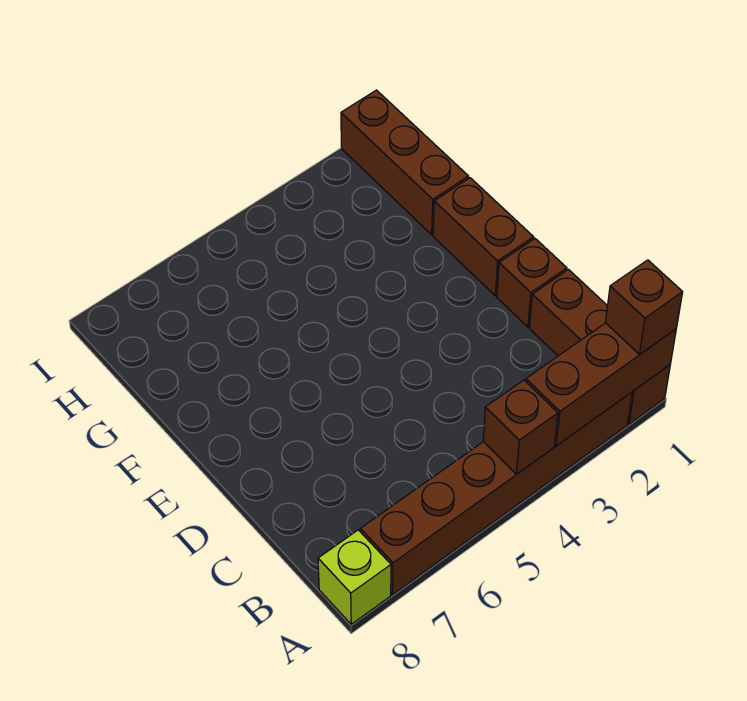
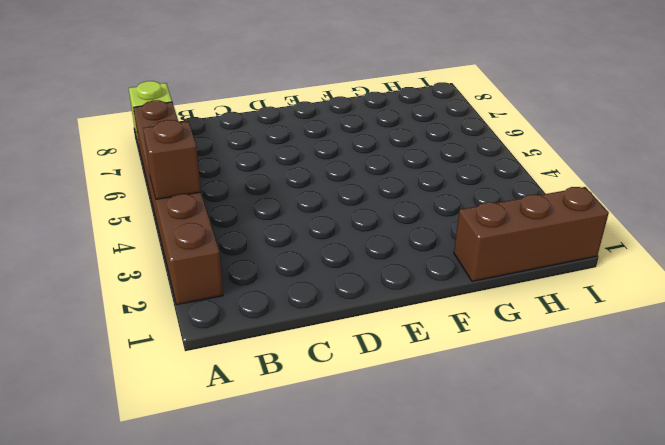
none -> brown brick A1:C1 level 1
none -> brown brick D1 level 1

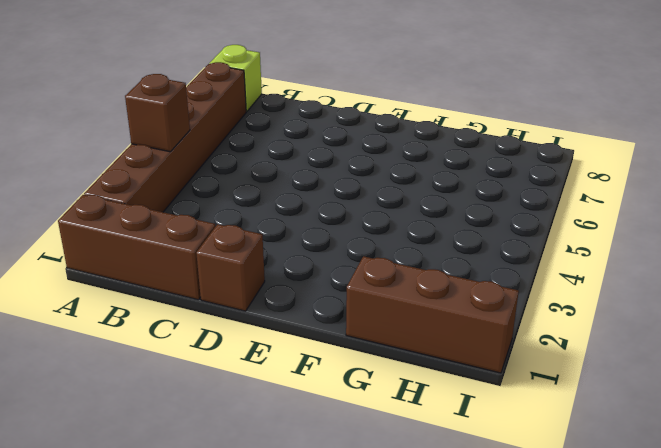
none -> brown brick E1:F1 level 1
none -> brown brick A1:A3 level 2

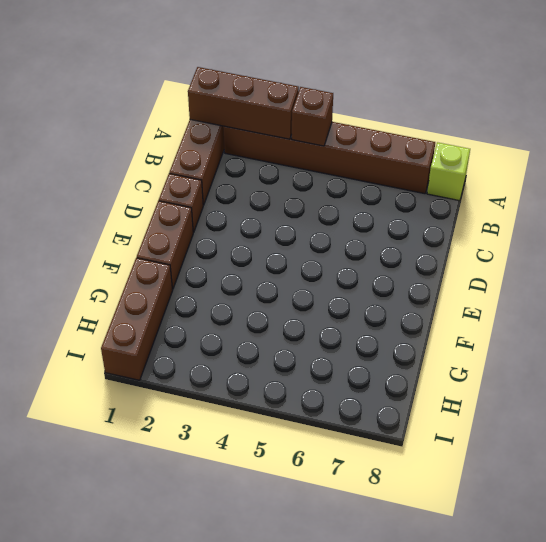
none -> brown brick A1 level 3

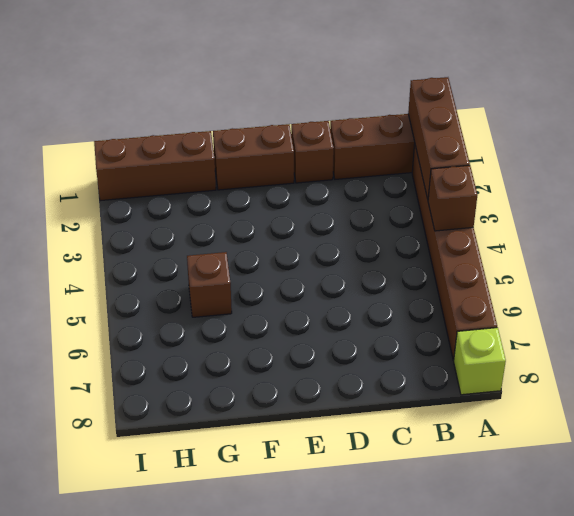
brown brick G5 level 1 -> brown brick A1 level 3

